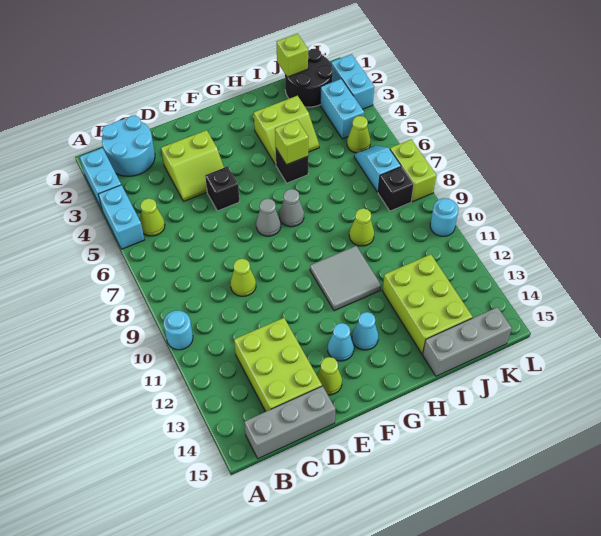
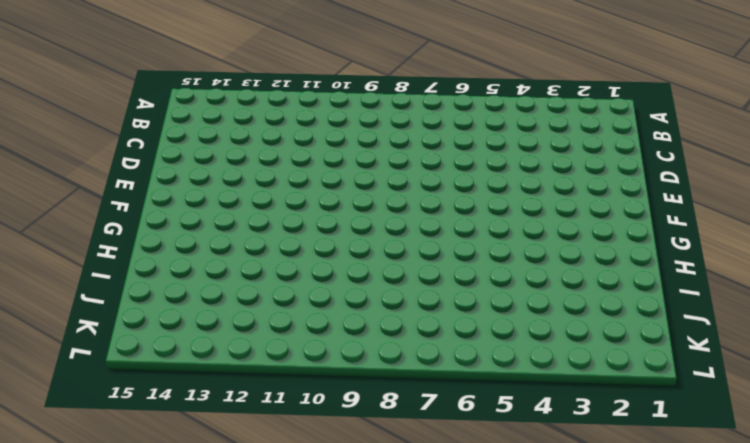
none -> cyan brick A2:A3 level 1
none -> cyan brick A4:A5 level 1
none -> cyan round brick A10 level 1
none -> cyan round brick B1:C2 level 1

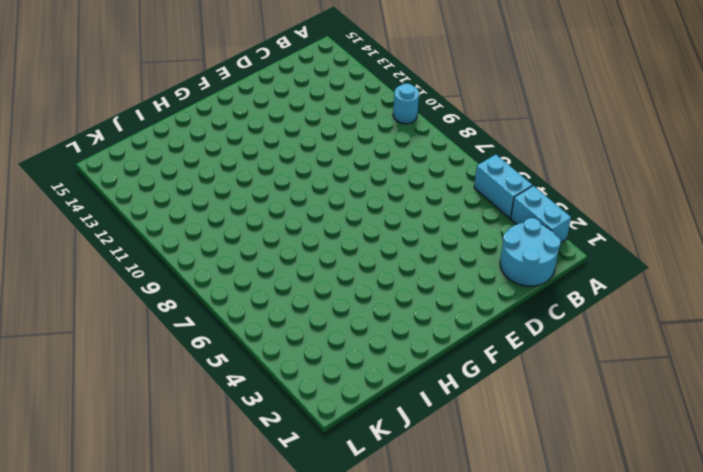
none -> lime cone B5 level 1
none -> grey brick B15:D15 level 1
none -> lime brick C12:D14 level 1
none -> lime slope D3:E4 level 1 top 3

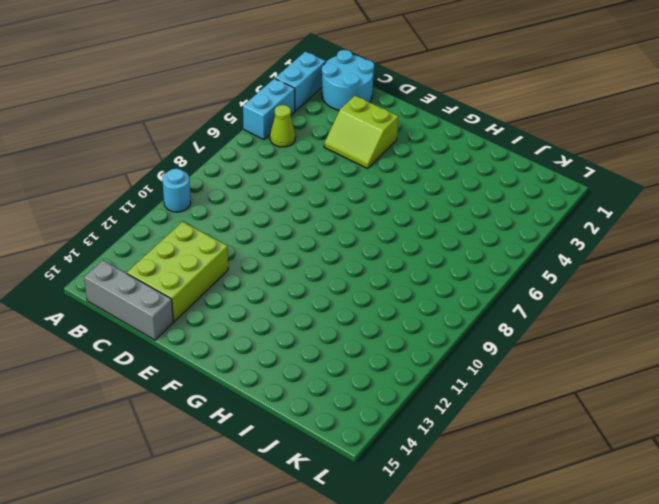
none -> lime cone D9 level 1
none -> black brick E5 level 1
none -> lime cone E14 level 1
none -> grey cone F7 level 1

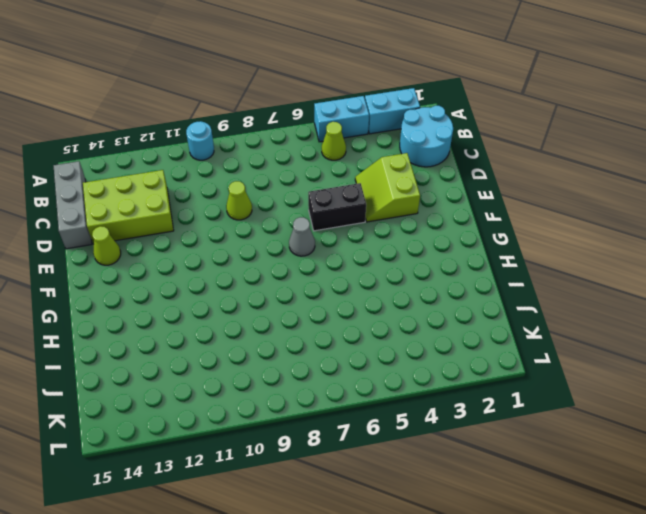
black brick E5:E6 level 1 -> black brick E5 level 1
none -> cyan cone F13 level 1
none -> grey cone G7 level 1
none -> grey tile G10:H11 level 1
none -> cyan cone G13 level 1

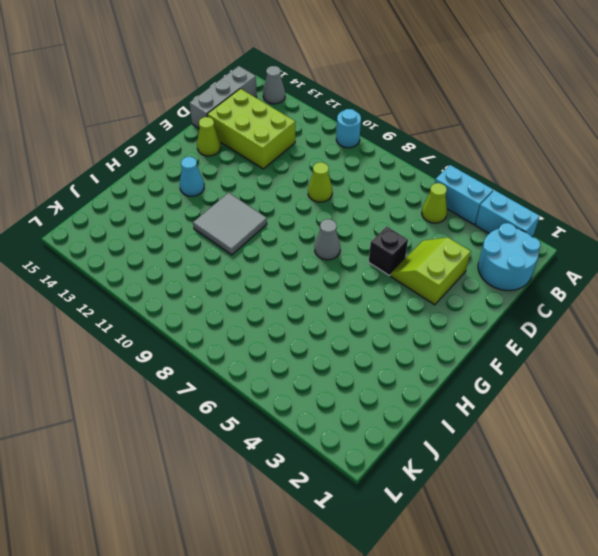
grey cone A14 level 1 -> grey cone G7 level 1
none -> cyan cone F13 level 1
none -> lime slope H3:I4 level 1 top 3
none -> black brick H5 level 1
none -> lime cone I9 level 1

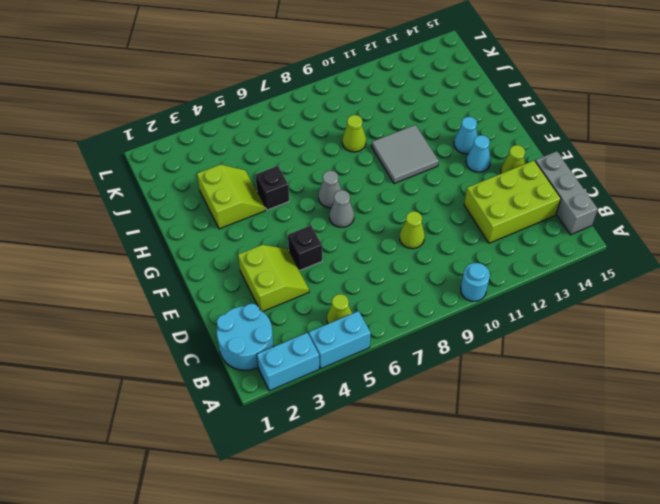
none -> lime brick I12:J14 level 1
none -> grey brick I15:K15 level 1
none -> black round brick J1:K2 level 1
none -> cyan brick K3:K4 level 1

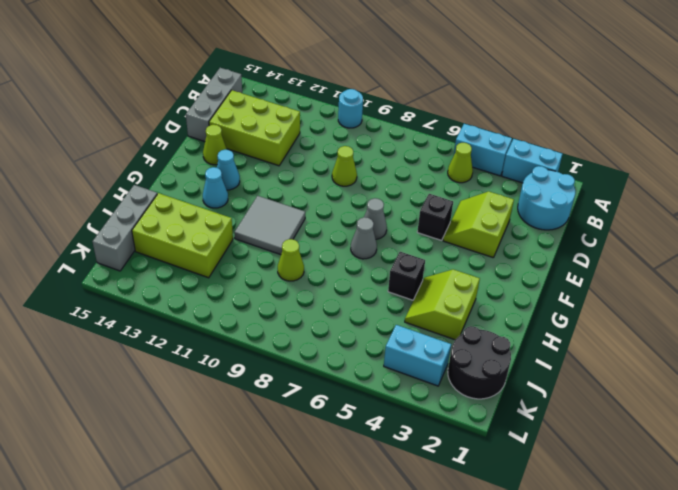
none -> lime cone K5 level 1
none -> cyan slope K6:K7 level 1 top 7
none -> black brick K8 level 1
none -> cyan brick L2:L3 level 1

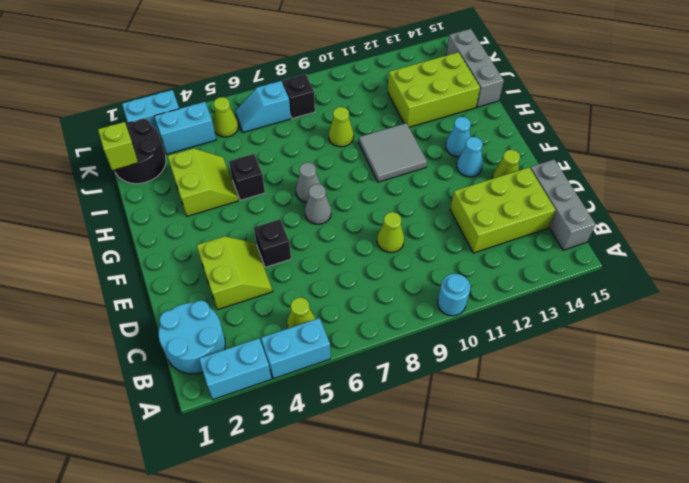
none -> lime brick L7:L8 level 1
none -> cyan round brick L10 level 1
none -> lime brick H5 level 2

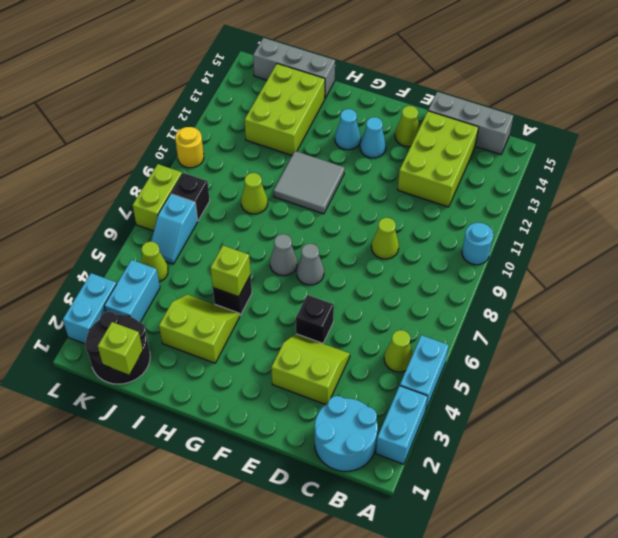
yellow round brick L10 level 1 -> cyan round brick L10 level 1

